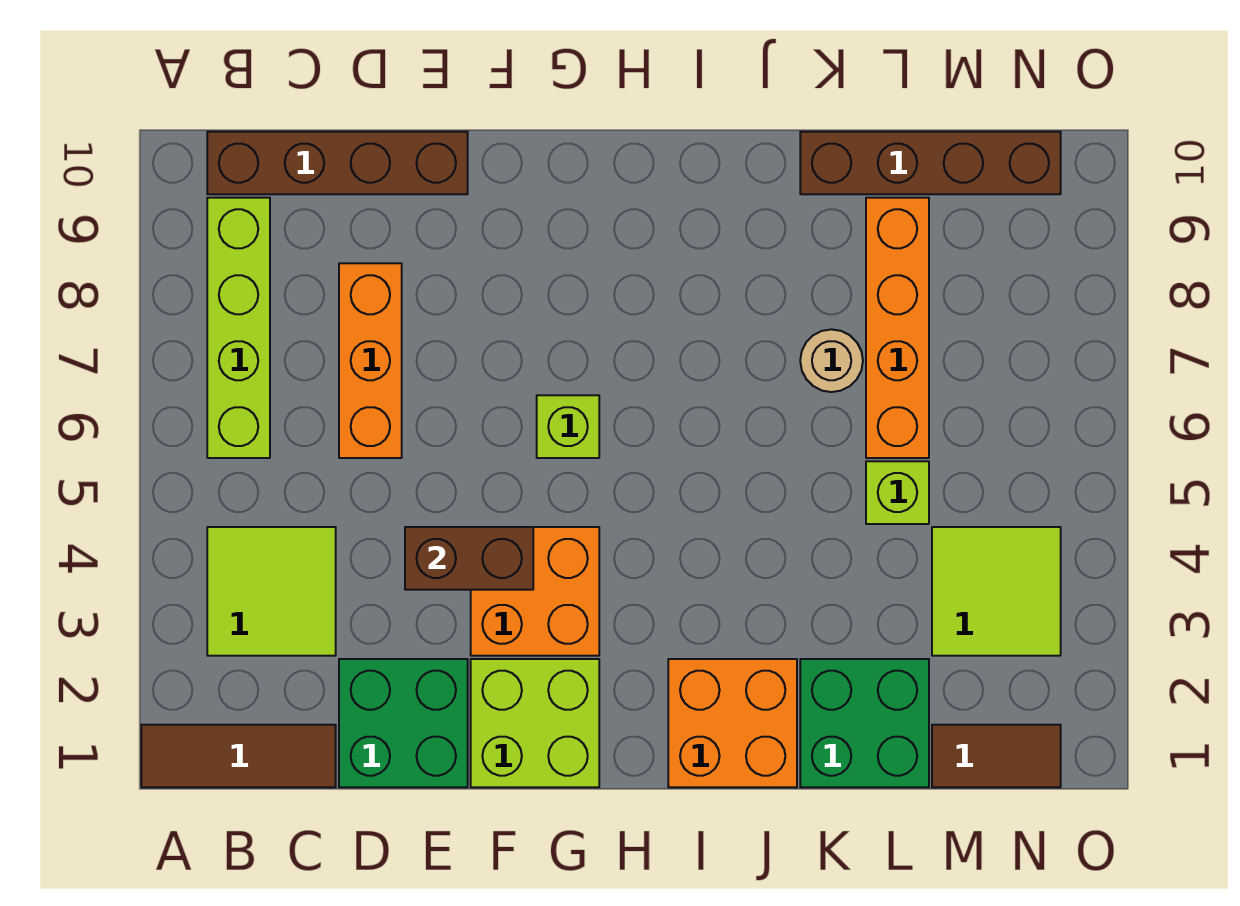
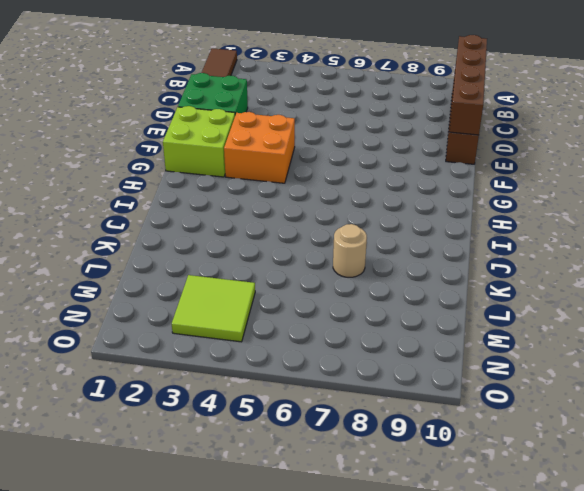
brown brick B10:E10 level 2 -> brown brick K10:N10 level 1
none -> lime tile B3:C4 level 1
none -> lime brick B6:B9 level 1
none -> orange brick D6:D8 level 1

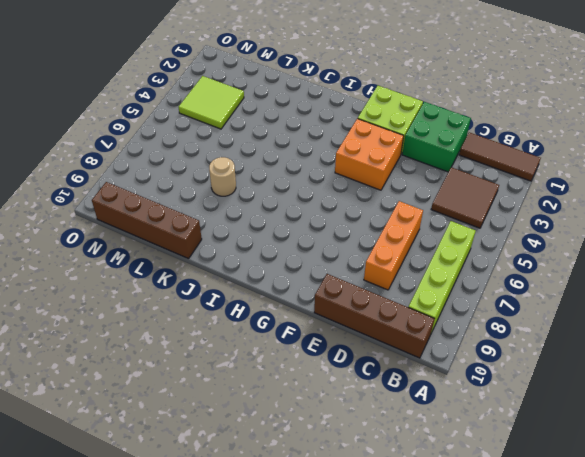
brown tile B3:C4 level 1 -> lime tile B3:C4 level 1
none -> lime brick G6 level 1
none -> orange brick I1:J2 level 1
none -> green brick K1:L2 level 1

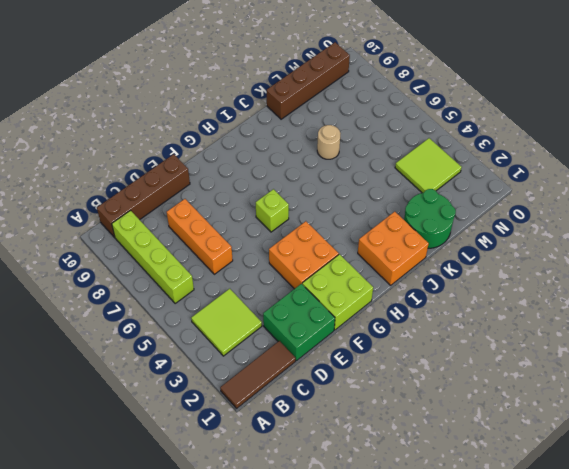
green round brick K1:L2 level 1 -> green brick K1:L2 level 1
none -> lime brick L5 level 1
none -> orange brick L6:L9 level 1
none -> brown tile M1:N1 level 1

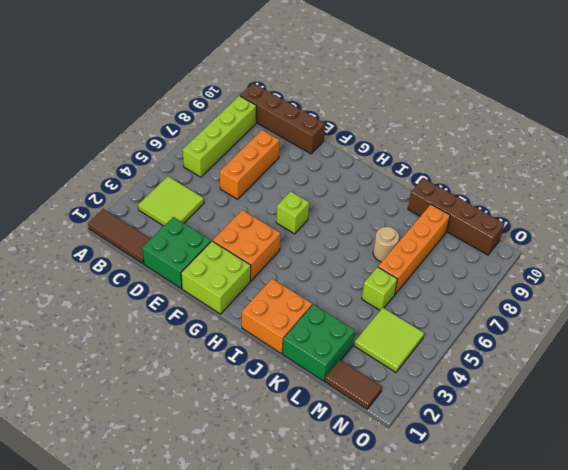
none -> brown brick E4:F4 level 2

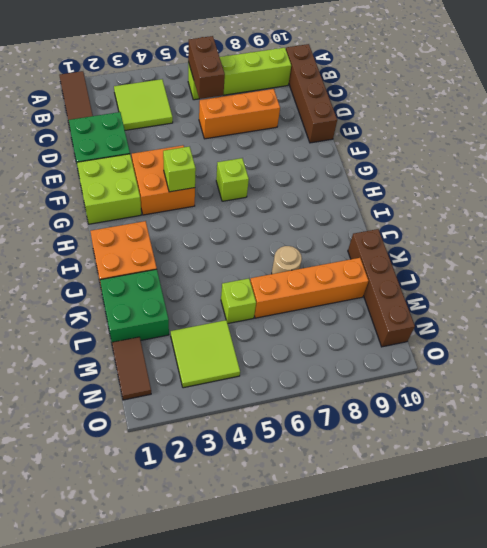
brown brick B6:C6 level 2 -> brown brick E4:F4 level 2
lime brick G4 level 2 -> none

